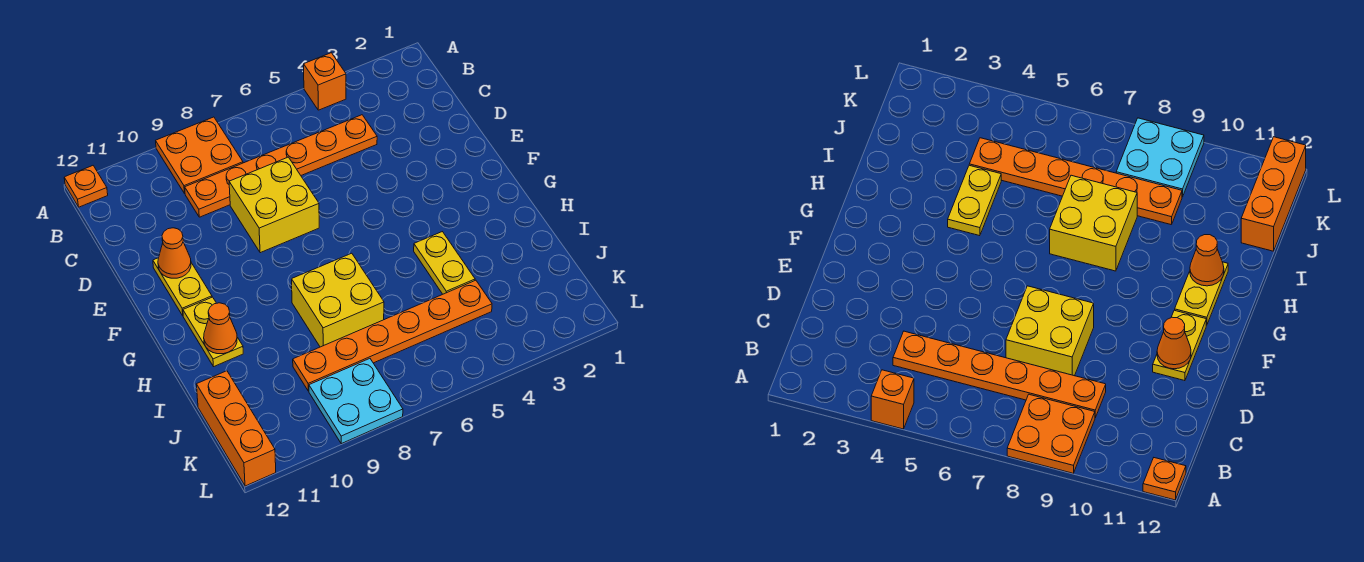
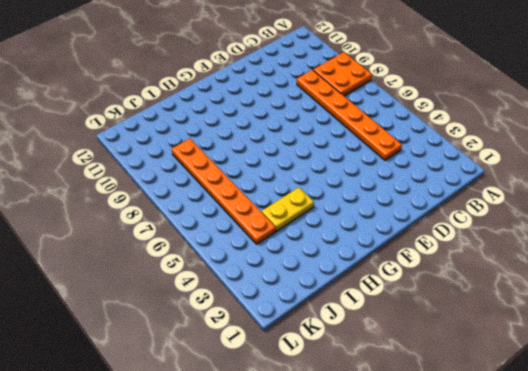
none -> orange brick A4 level 1
none -> orange plate A12 level 1
none -> yellow brick D7:E8 level 1

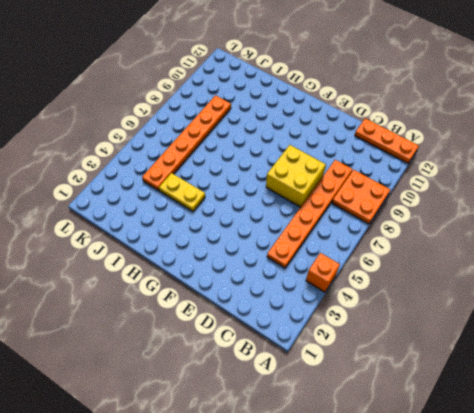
orange plate A12:C12 level 1 -> orange plate A12 level 1
none -> yellow plate E11:F11 level 1
none -> yellow plate G11:H11 level 1
none -> yellow brick H7:I8 level 1

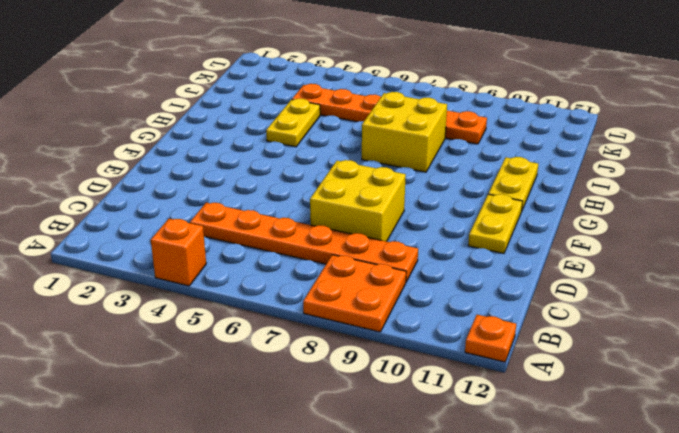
none -> orange brick J12:L12 level 1
none -> cyan plate K8:L9 level 1
none -> orange cone E11 level 2

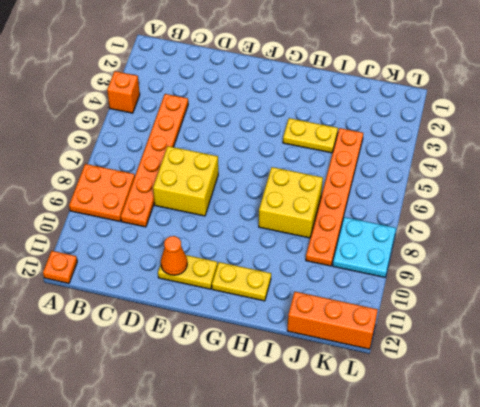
none -> orange cone H11 level 2

